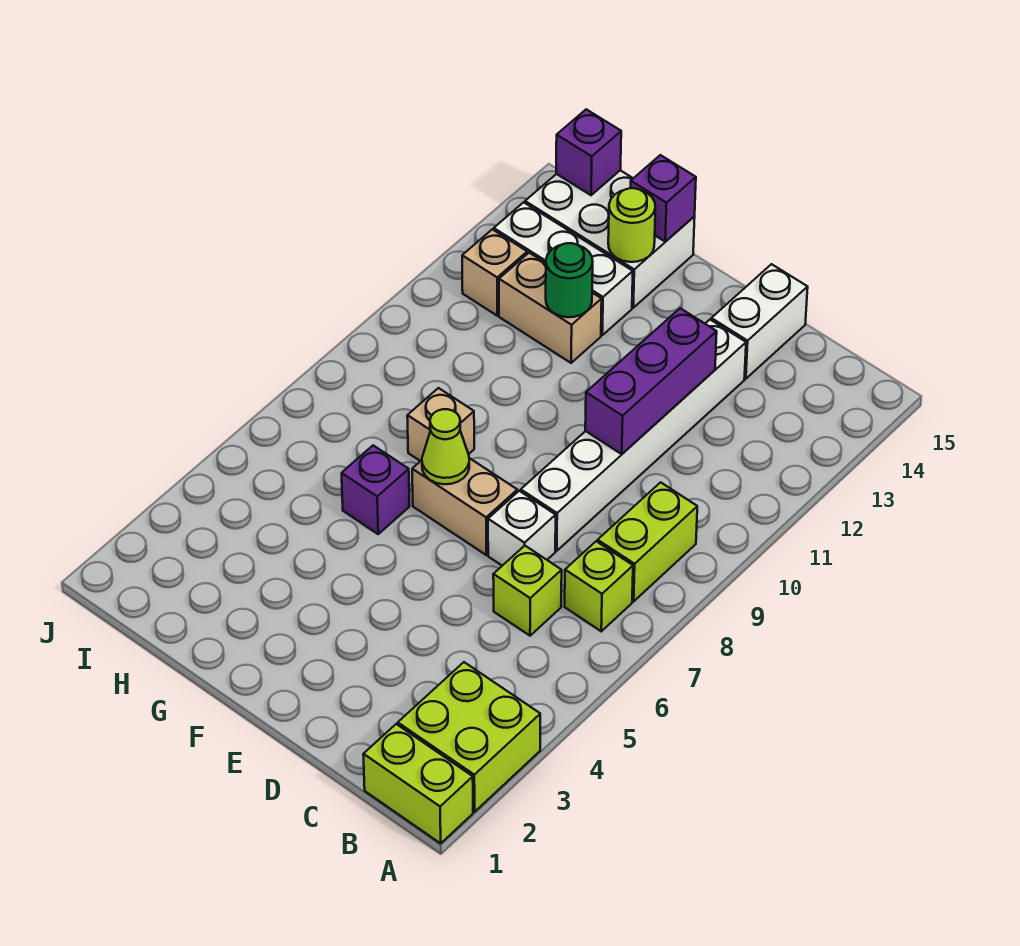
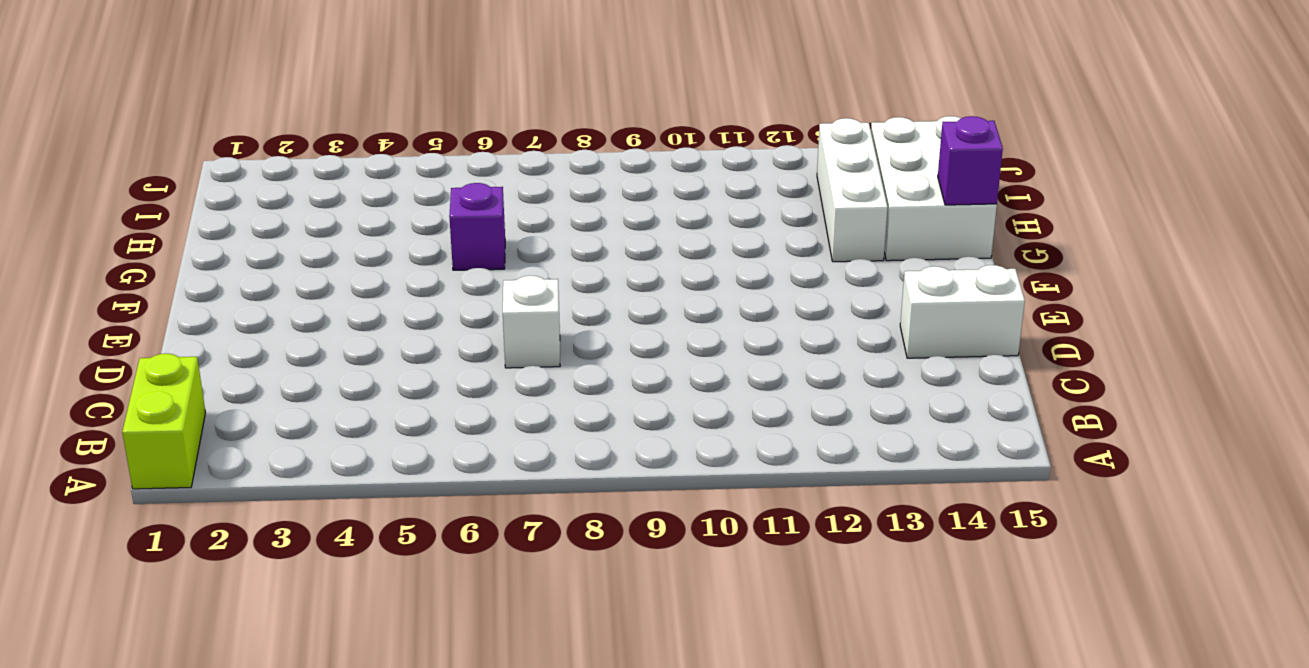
none -> lime brick A2:B3 level 1
none -> lime brick B7 level 1
none -> lime brick B8:B9 level 1

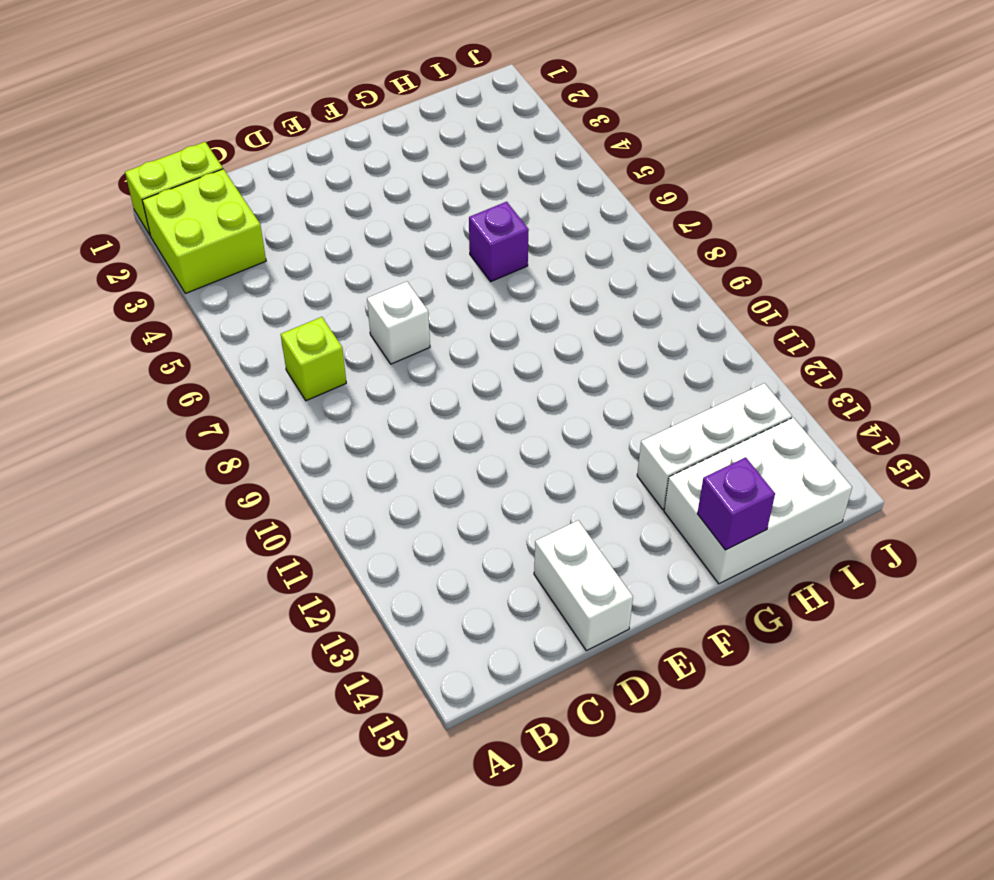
none -> lime brick B8:B9 level 1
none -> lime brick C6 level 1
none -> white brick D8:D13 level 1

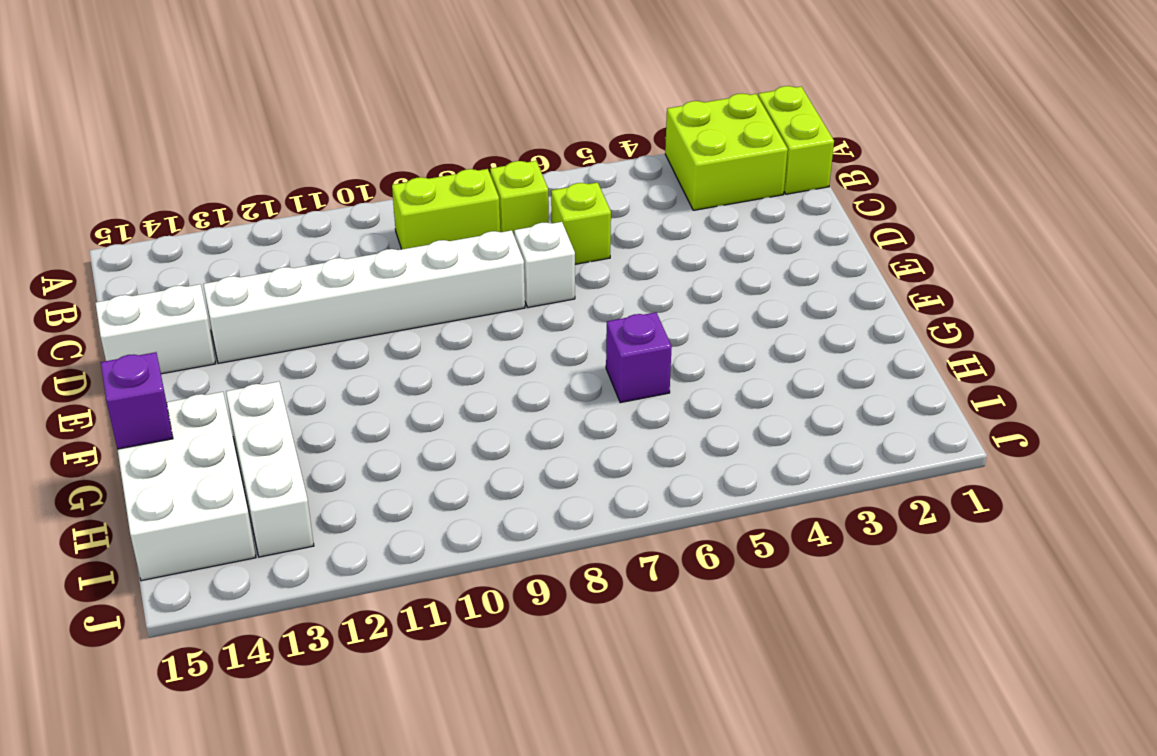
none -> tan brick E7:F7 level 1
none -> tan brick G8 level 1
none -> tan brick G12:H12 level 1

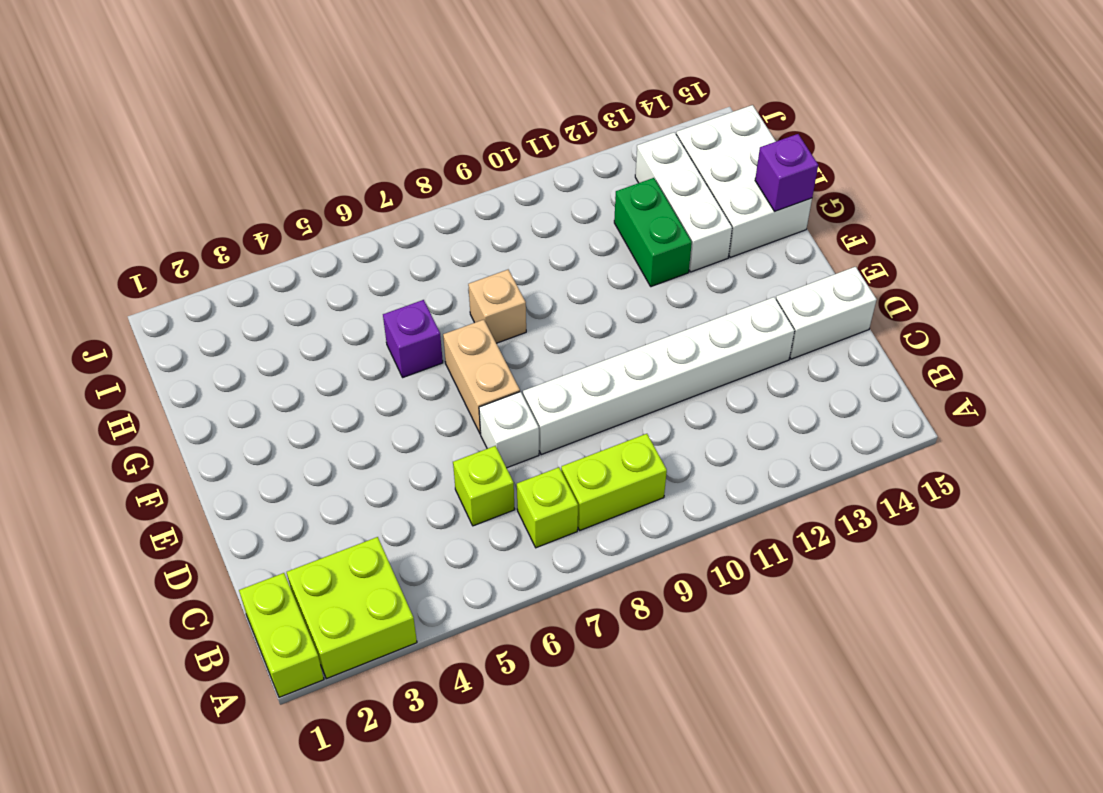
green brick G12:H12 level 1 -> tan brick G12:H12 level 1
none -> tan brick I12 level 1
none -> purple brick D10:D12 level 2
none -> lime cone F7 level 2

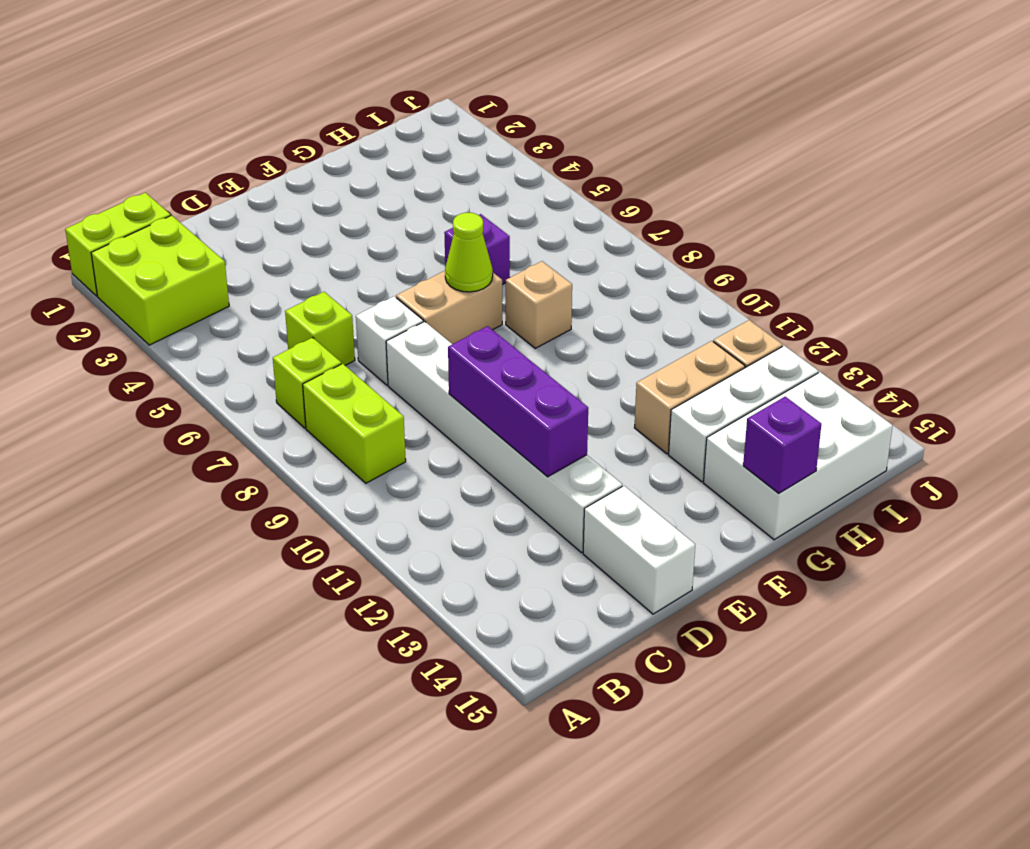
none -> green round brick G12 level 2
none -> lime round brick G14 level 2
none -> purple brick I15 level 2

